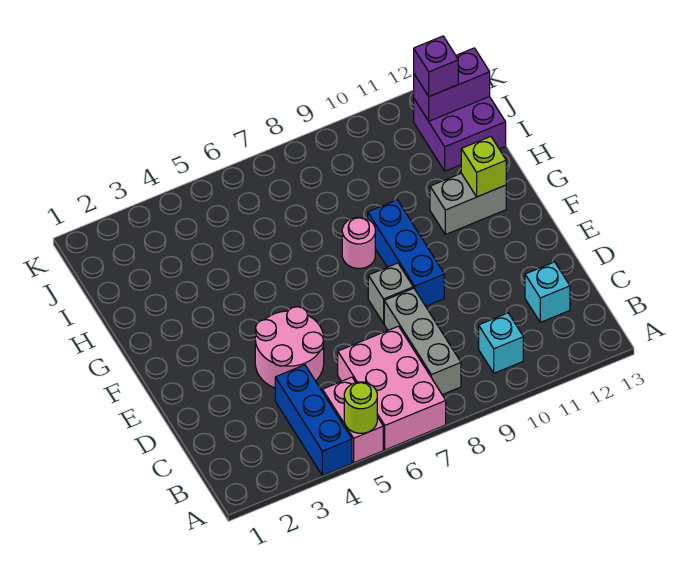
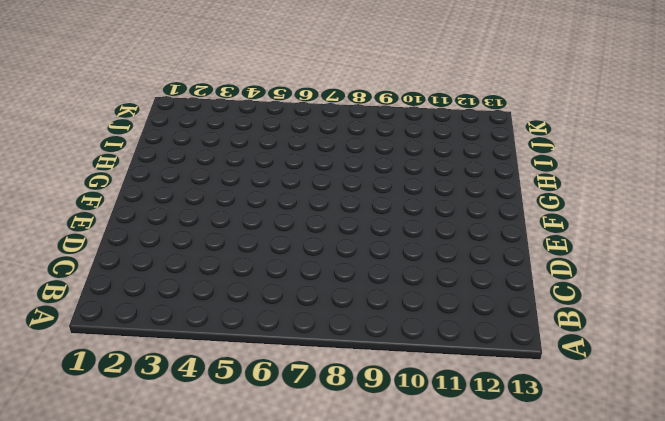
none -> blue brick A4:C4 level 1
none -> pink brick A5:B5 level 1
none -> pink brick A6:C7 level 1

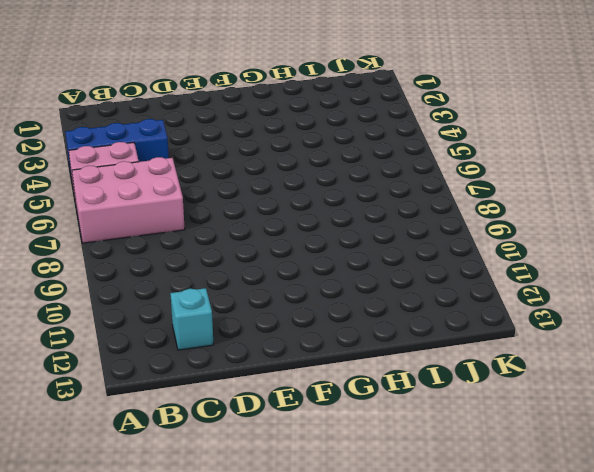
none -> grey brick B8:D8 level 1
none -> cyan brick B10 level 1
none -> pink round brick D4:E5 level 1

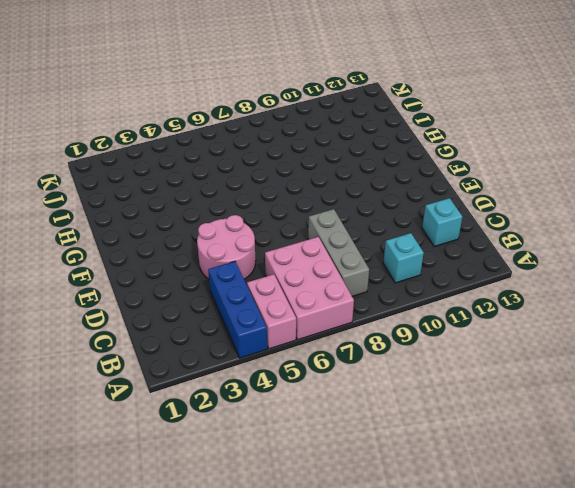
none -> grey brick E8 level 1
none -> blue brick E9:G9 level 1
none -> pink round brick G8 level 1

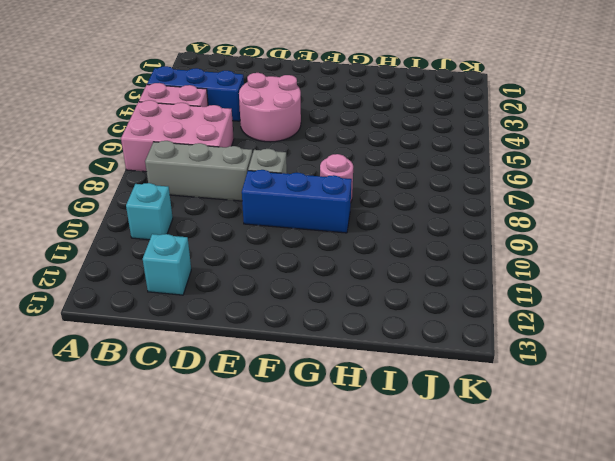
none -> grey brick G11:G12 level 1
none -> purple brick I12:J13 level 1
none -> lime round brick A5 level 2

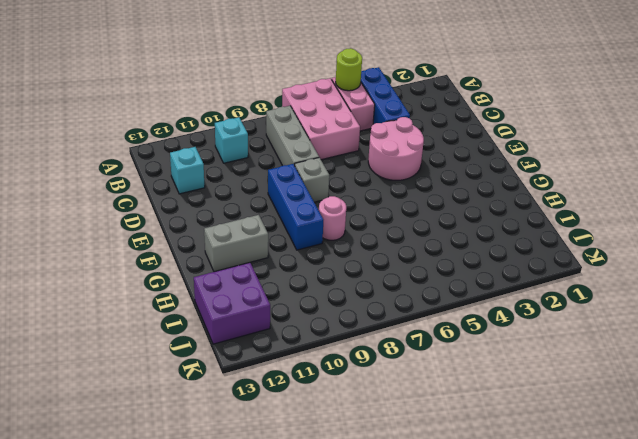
none -> lime brick G12 level 2
none -> purple brick J12:J13 level 2
none -> purple brick J12 level 3

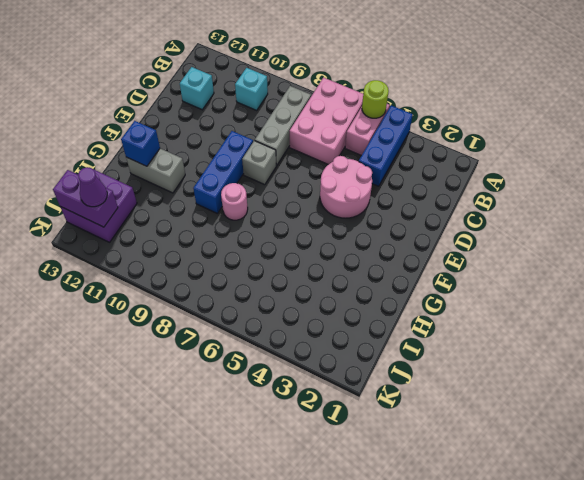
blue brick G12 level 2 -> lime brick G12 level 2
purple cone J12 level 3 -> purple brick J12 level 3

